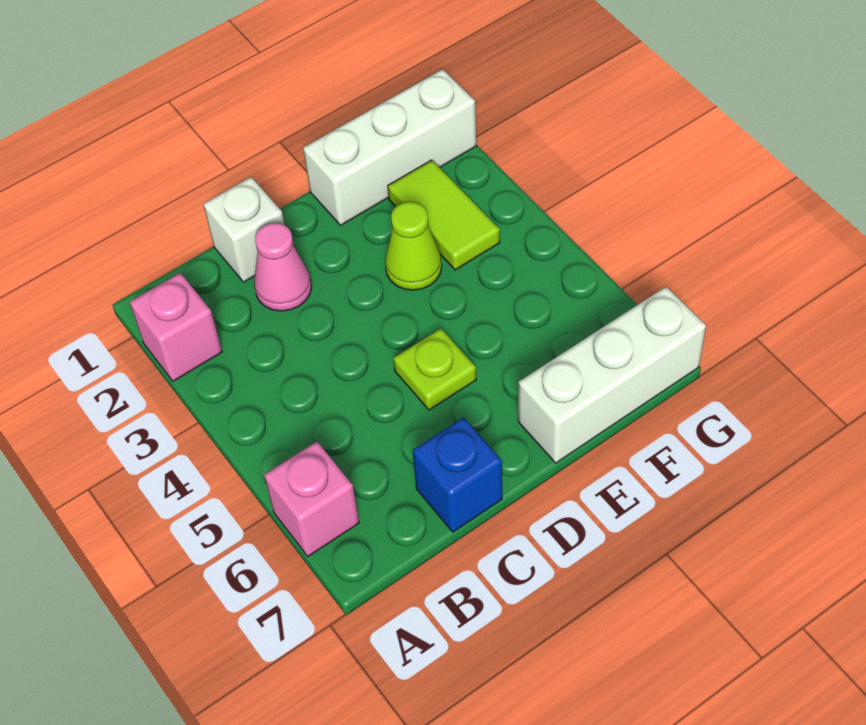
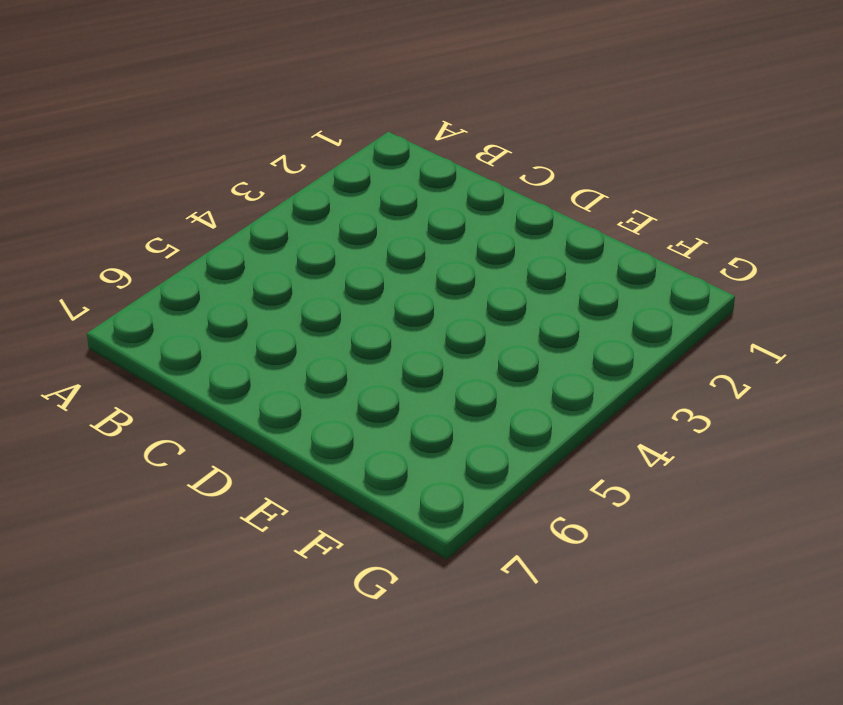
none -> pink brick A2 level 1
none -> pink brick A6 level 1

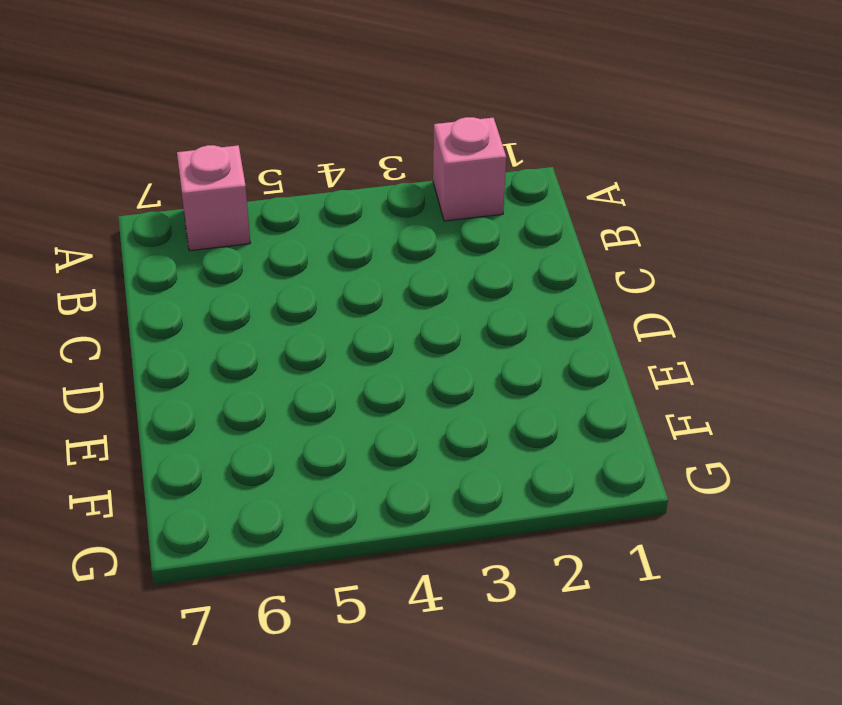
none -> white brick C1 level 1
none -> pink cone C2 level 1

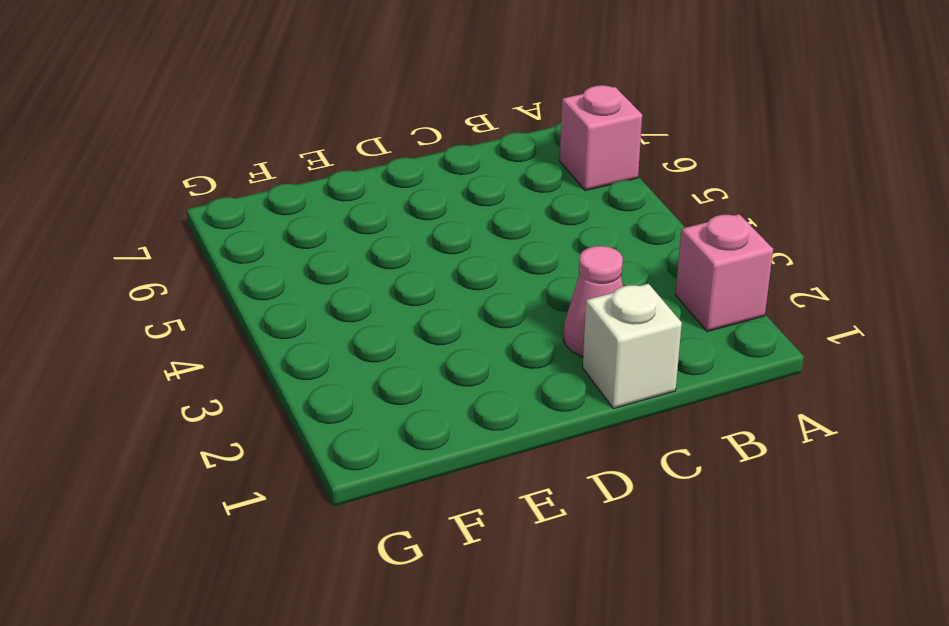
none -> blue brick C7 level 1
none -> lime plate D5 level 1

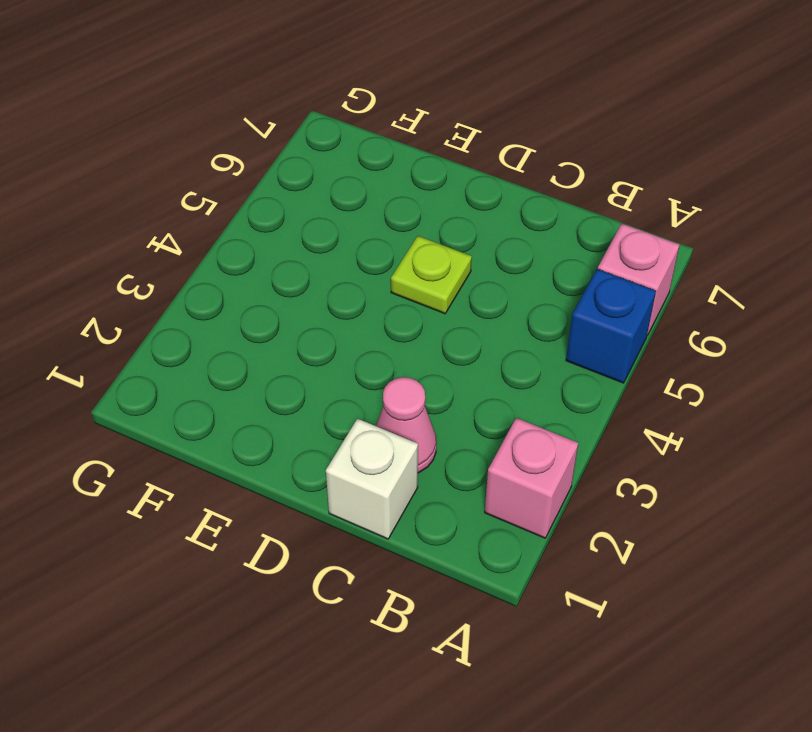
blue brick A5 level 1 -> blue brick C7 level 1
none -> white brick E1:G1 level 1
none -> lime cone E3 level 1

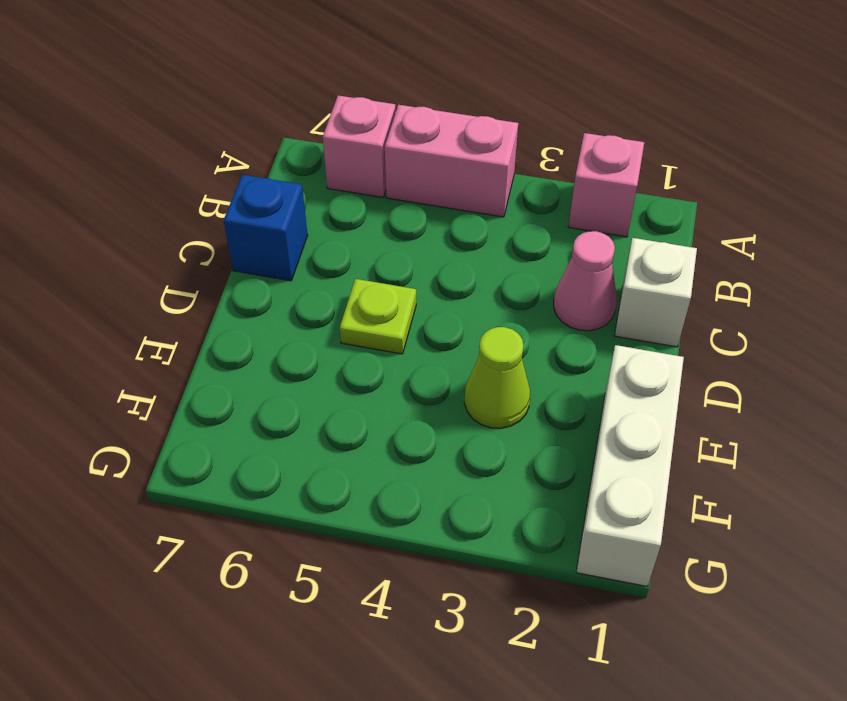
pink brick A4:A5 level 1 -> none
none -> white brick E7:G7 level 1
none -> lime tile F2:F3 level 1

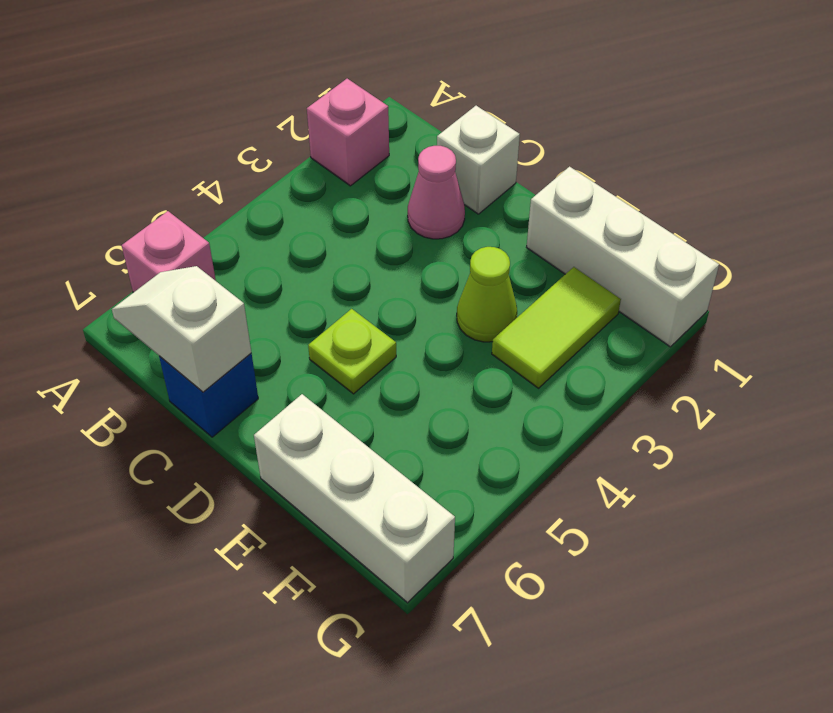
white slope B7:C7 level 2 top C -> none

